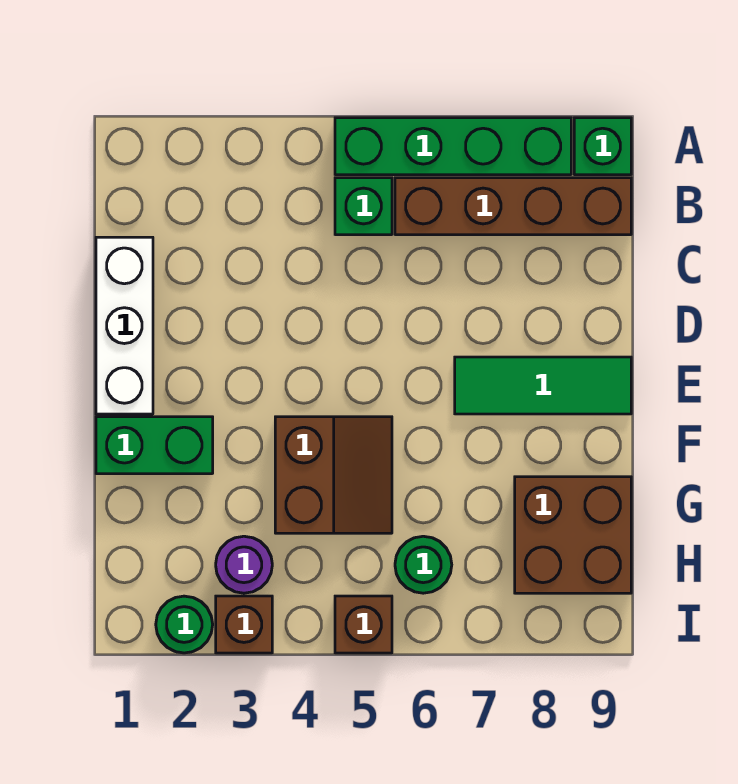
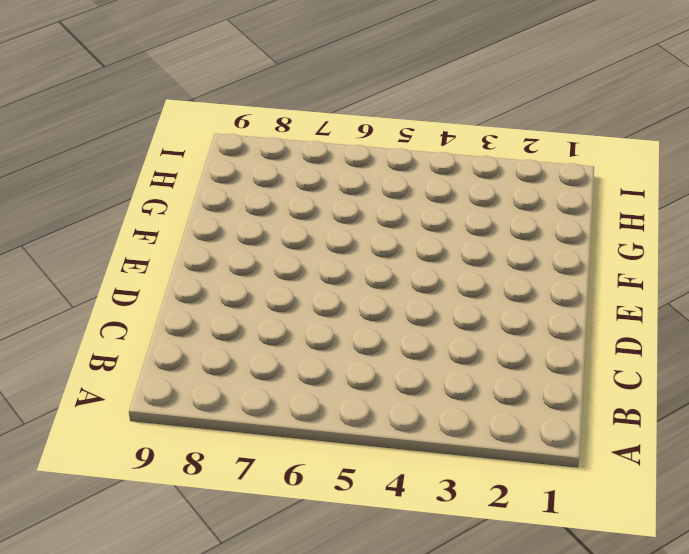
none -> green brick A5:A8 level 1
none -> green brick A9 level 1
none -> green brick B5 level 1

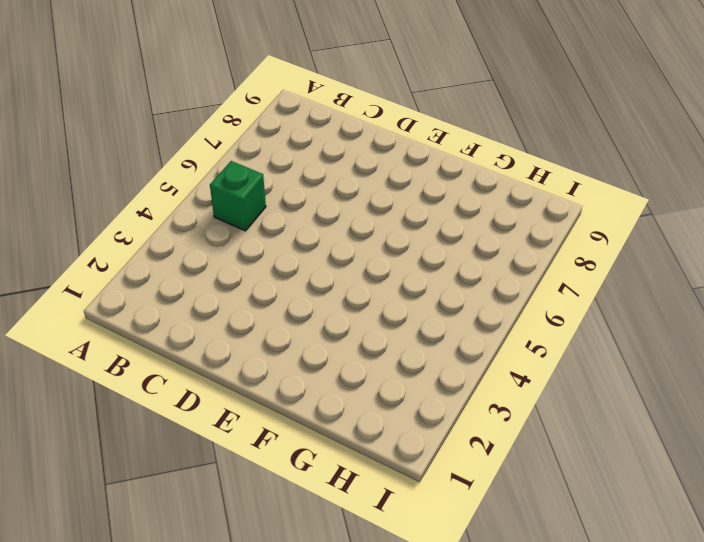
none -> green brick A5:A8 level 1
none -> green brick A9 level 1
none -> brown brick B6:B9 level 1

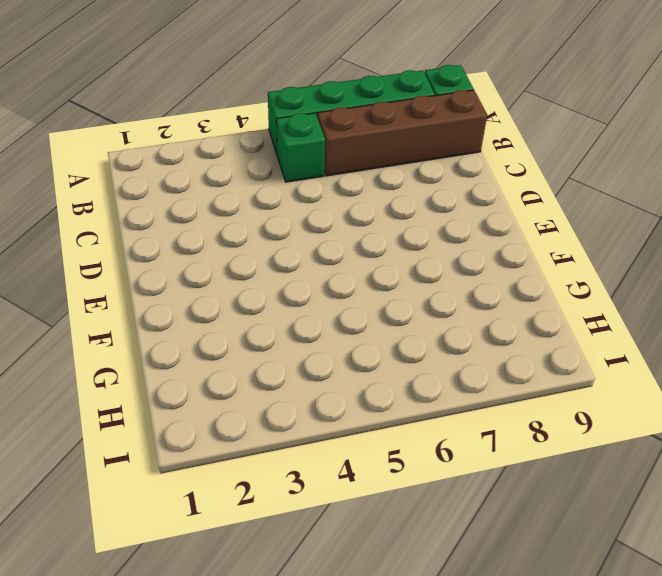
none -> white brick C1:E1 level 1
none -> green tile E7:E9 level 1
none -> green brick F1:F2 level 1

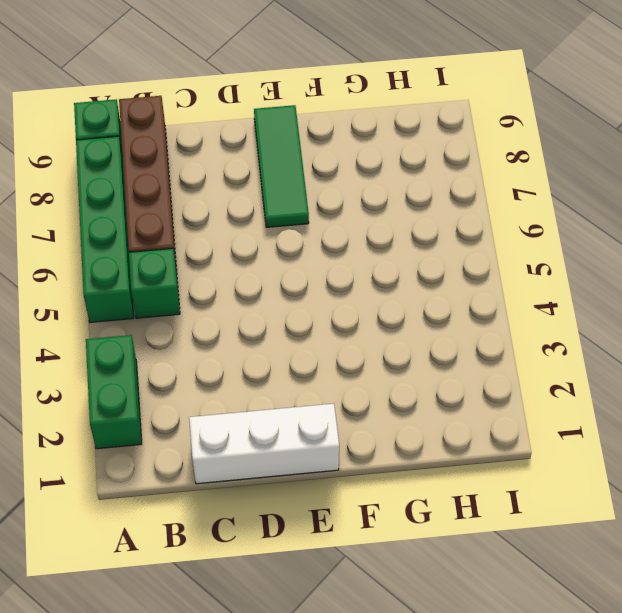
green brick A2:A3 level 1 -> green brick F1:F2 level 1
none -> brown slope F4:G5 level 1 top 4
none -> brown brick G8:H9 level 1
none -> purple round brick H3 level 1

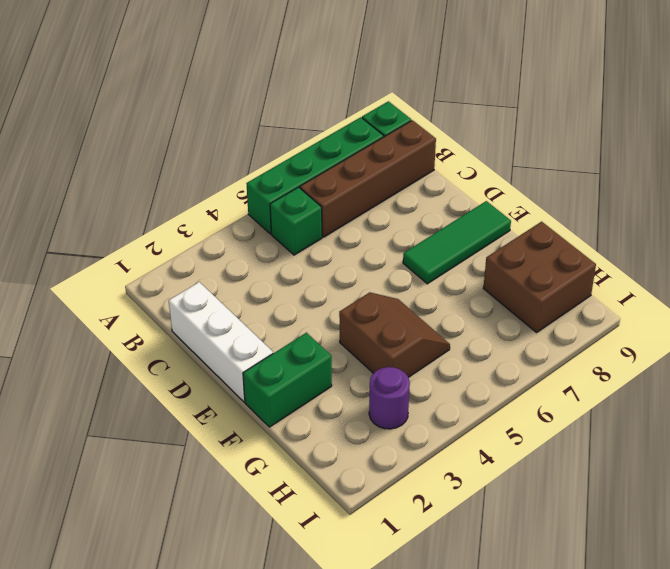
none -> green round brick H6 level 1
none -> green round brick I2 level 1
none -> brown brick I3 level 1

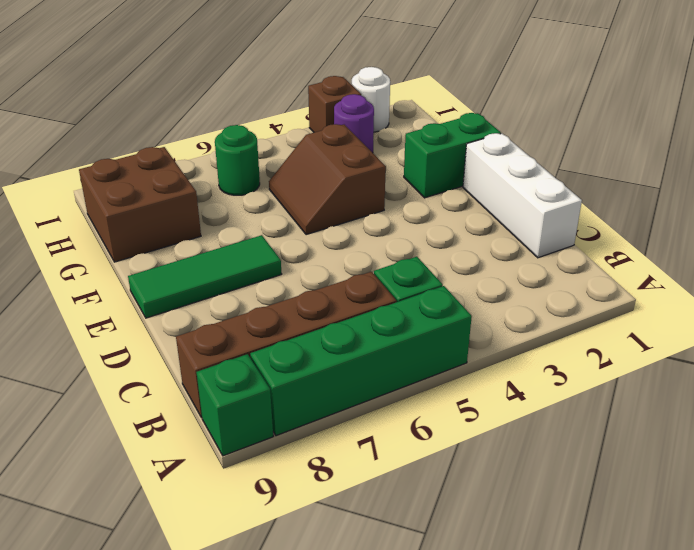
white round brick I2 level 1 -> green round brick I2 level 1
none -> brown brick I5 level 1

